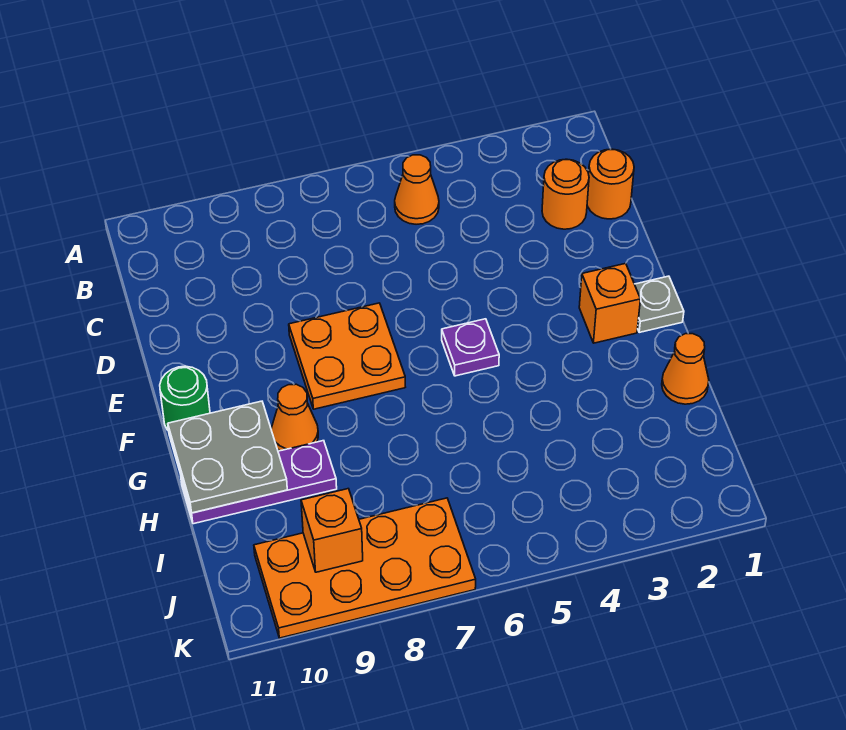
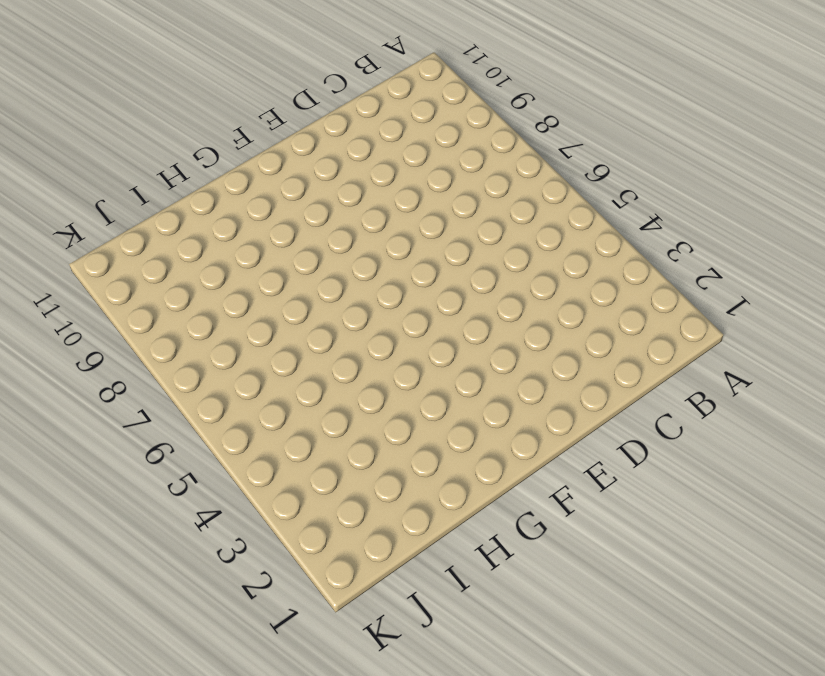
none -> orange cone B5 level 1
none -> orange round brick C1 level 1
none -> orange round brick C2 level 1

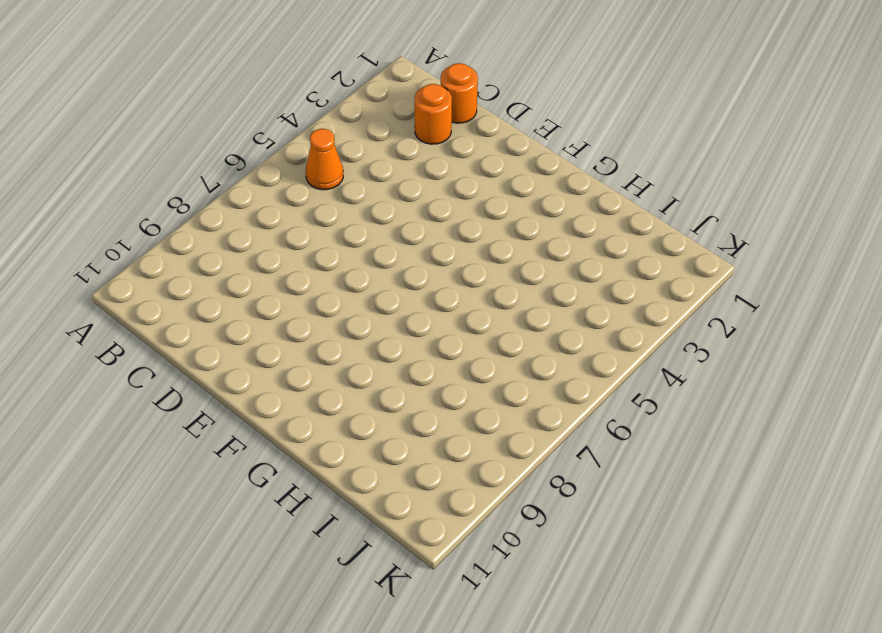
none -> orange plate E7:F8 level 1
none -> grey plate F1 level 1
none -> orange brick F2 level 1

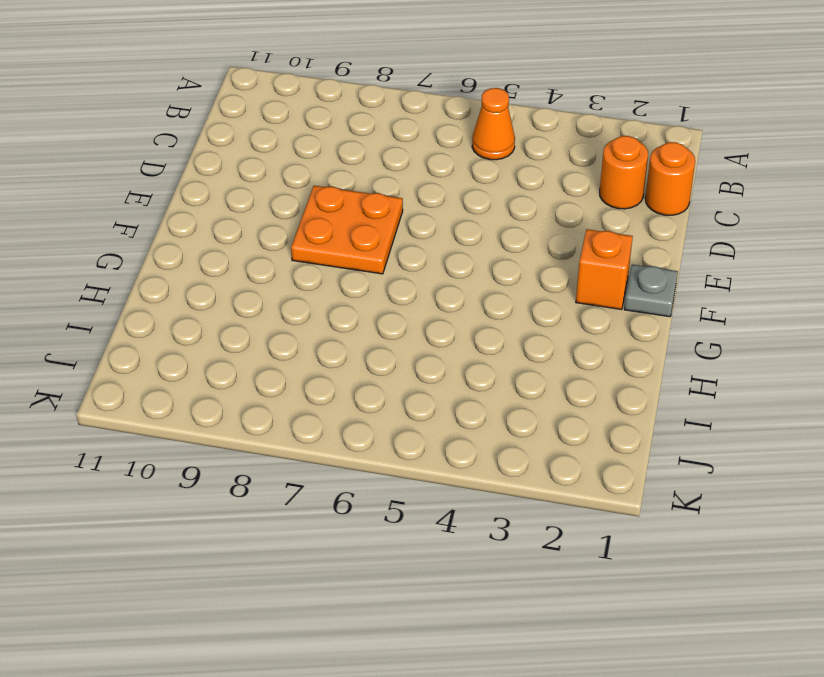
none -> purple plate F5 level 1
none -> green round brick F11 level 1
none -> orange cone G9 level 1

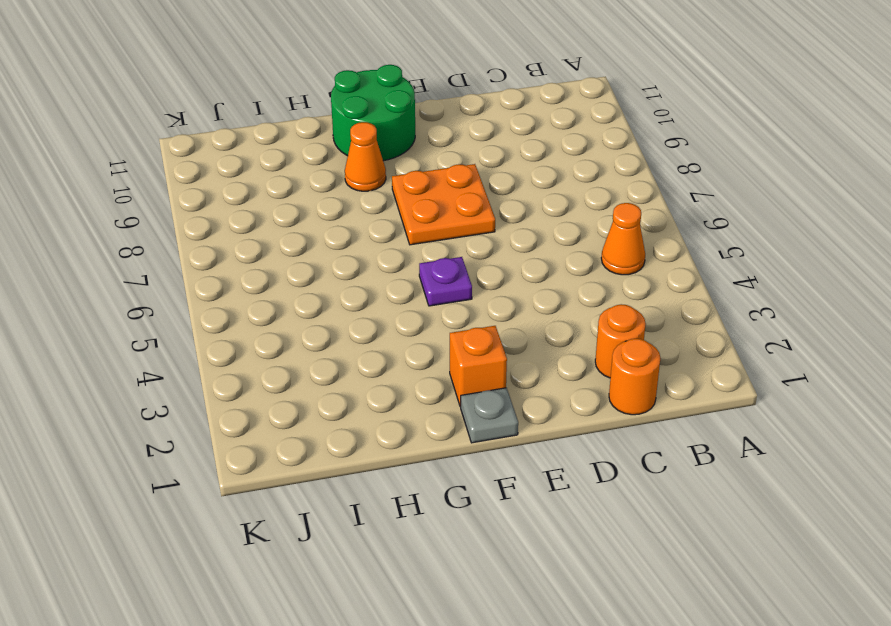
green round brick F10:G11 level 1 -> green round brick F11 level 1
none -> orange cone H1 level 1
none -> purple plate H9:H11 level 1
none -> orange plate J7:K10 level 1

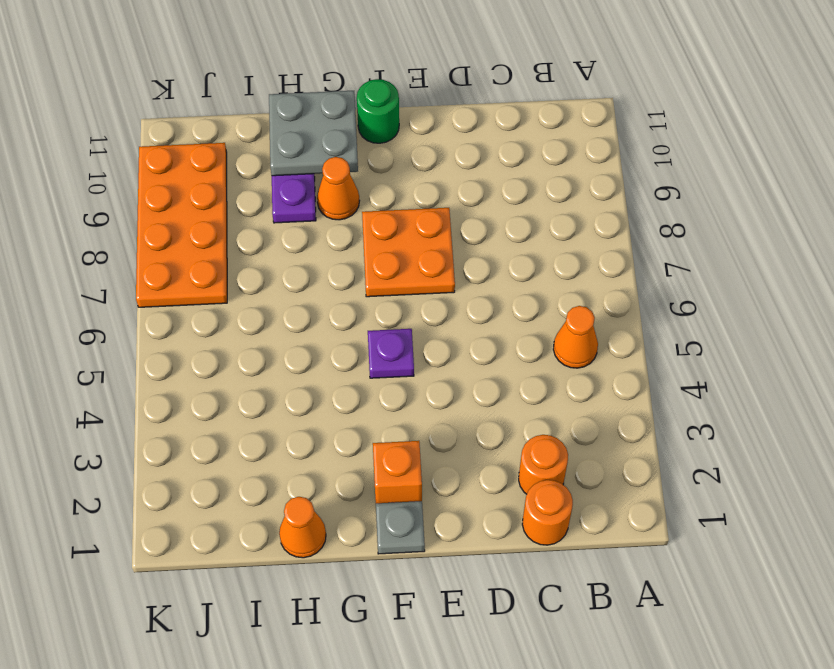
none -> orange brick J9 level 2

